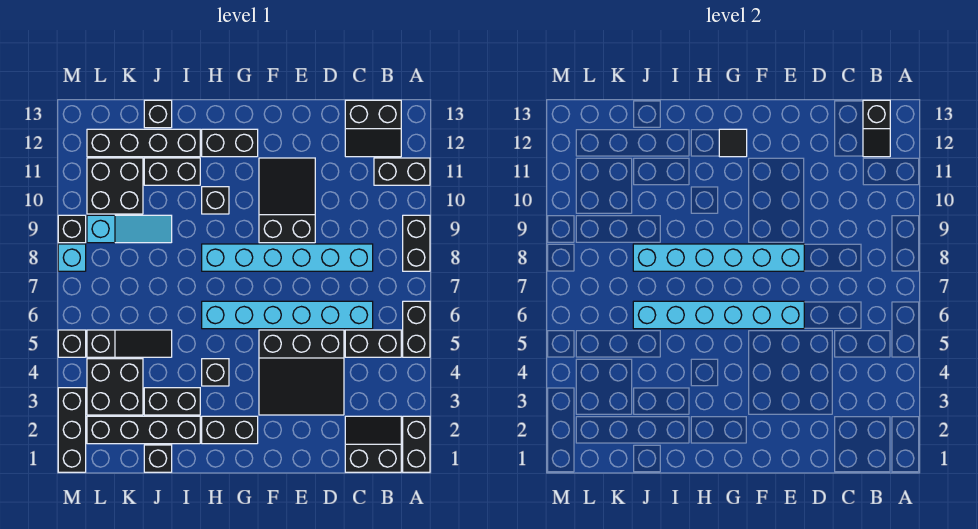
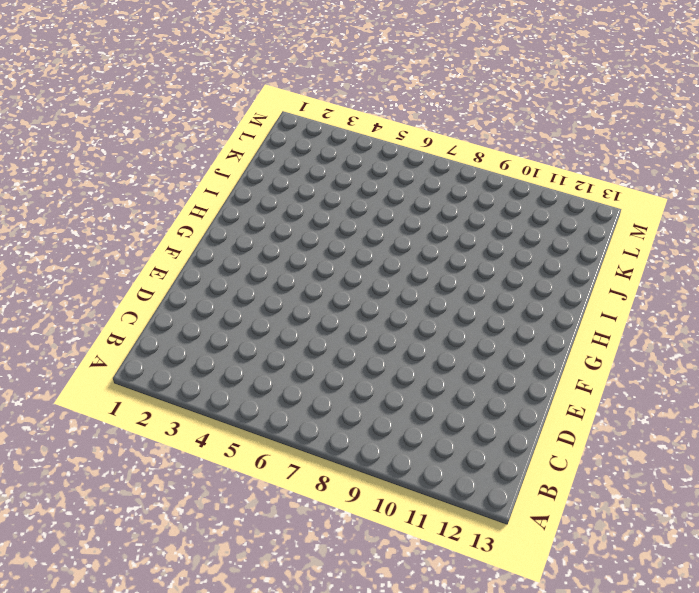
none -> black brick A1:A2 level 1
none -> black brick A5:A6 level 1
none -> black brick A8:A9 level 1
none -> black brick A11:B11 level 1

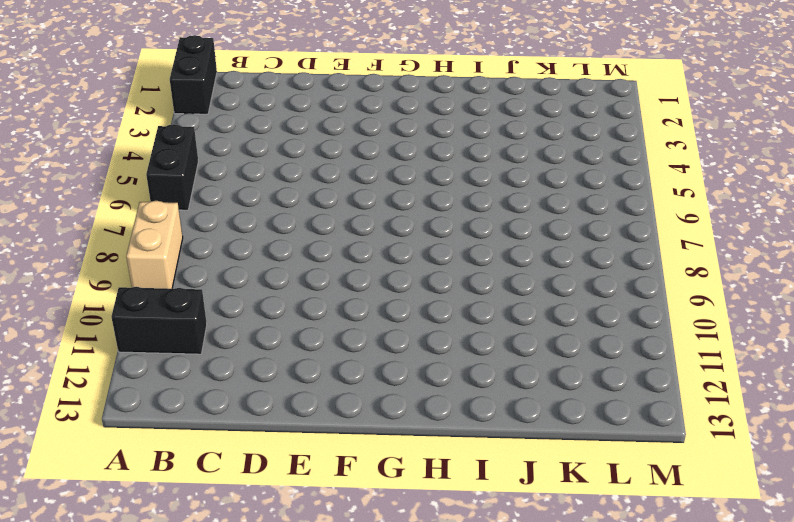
tan brick A8:A9 level 1 -> black brick A8:A9 level 1
none -> black slope B1:C2 level 1 top 1
none -> black brick B5:C5 level 1
none -> black slope B12:C13 level 1 top 13
none -> cyan brick C6:H6 level 1

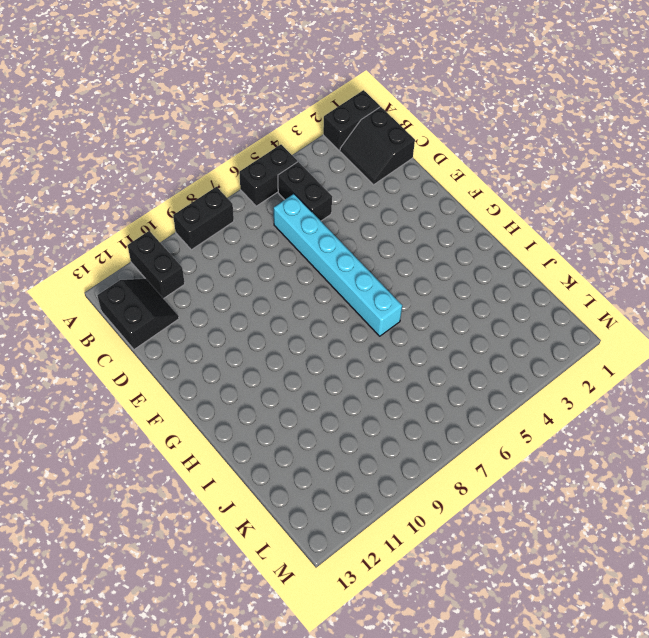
none -> cyan brick C8:H8 level 1
none -> black slope D3:F5 level 1 top 5
none -> black slope E9:F11 level 1 top 9
none -> black brick G2:H2 level 1

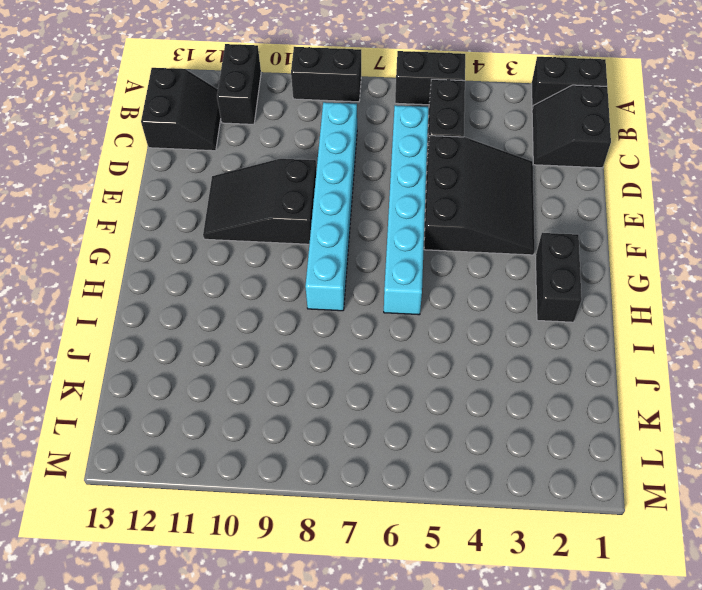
none -> black brick G12:H12 level 1
none -> black brick H4 level 1
none -> black brick H10 level 1
none -> black brick I2:L2 level 1

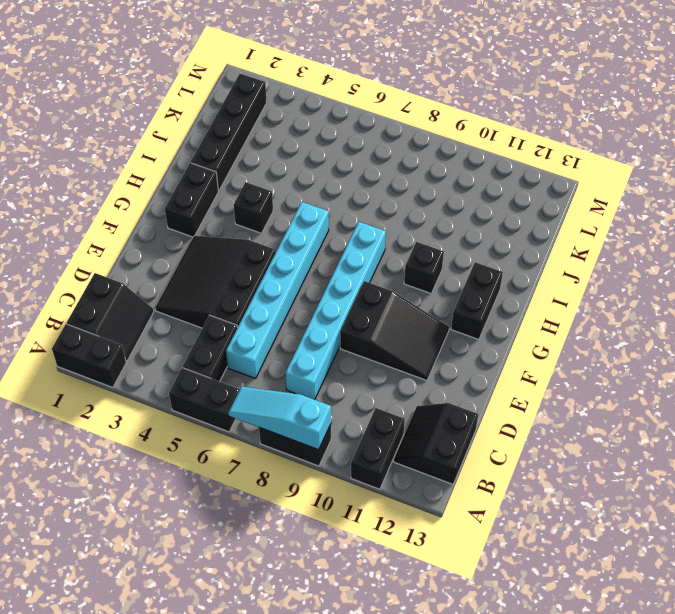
cyan slope A7:A9 level 2 top 9 -> cyan slope J9:L9 level 1 top L
none -> black brick I3:J3 level 1
none -> black brick I11:J11 level 1
none -> black brick I12:L12 level 1
none -> black brick J1 level 1

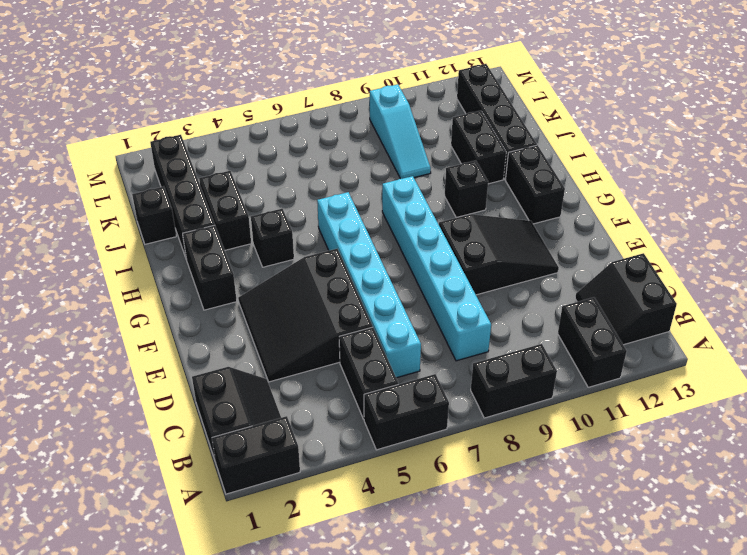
none -> black slope J5:L5 level 1 top L
none -> black brick J13 level 1
none -> black brick K3:L4 level 1
none -> black brick K10:L11 level 1

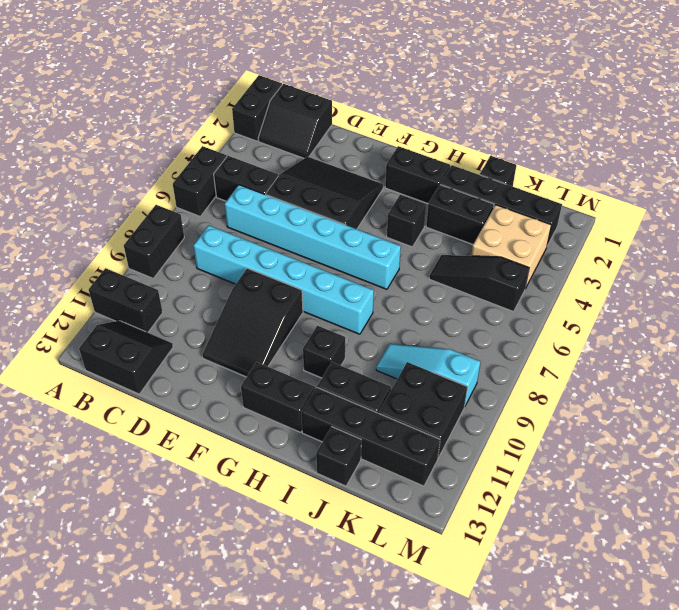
tan brick K3:L4 level 1 -> black brick K3:L4 level 1
none -> black brick M1:M3 level 1
none -> black brick M5 level 1
none -> cyan brick M8 level 1
none -> black brick M9 level 1

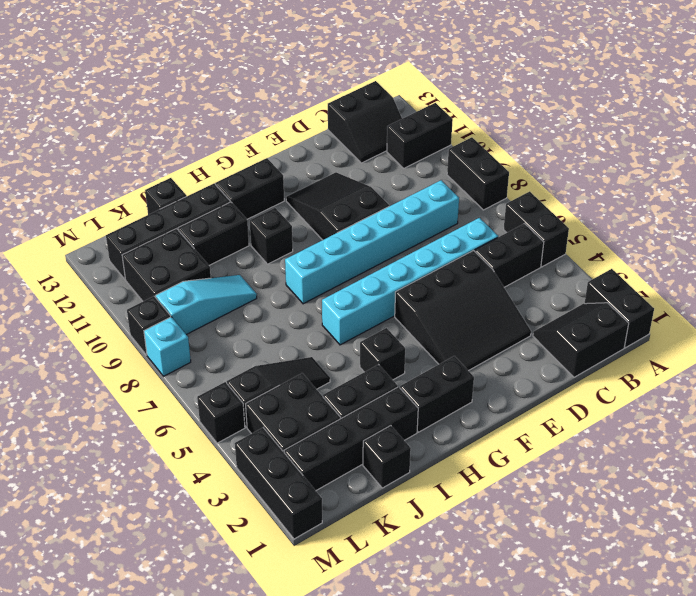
none -> black slope B12:B13 level 2 top 13
none -> cyan brick E6:J6 level 2
none -> cyan brick E8:J8 level 2
none -> black tile G12 level 2

